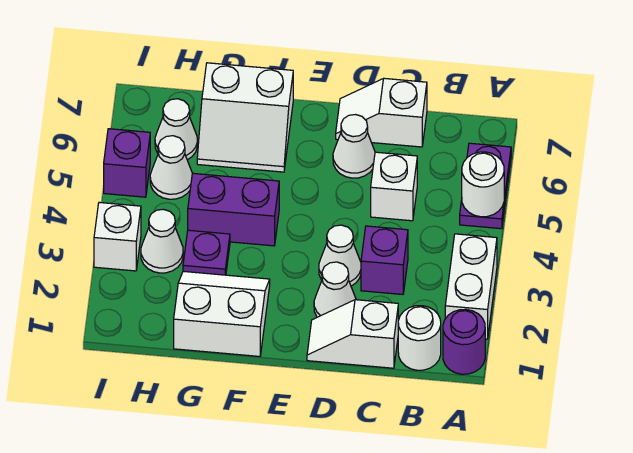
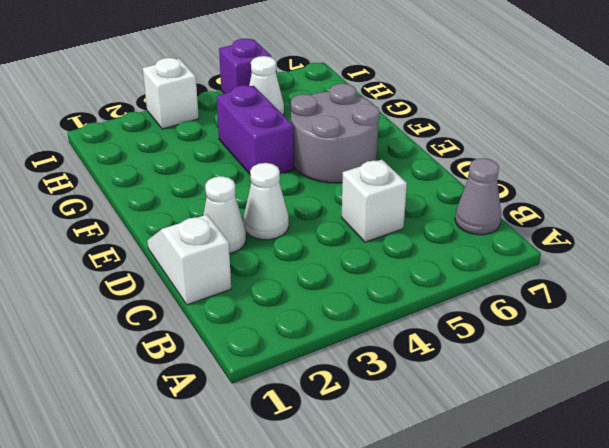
grey cone B7 level 1 -> none
grey round brick E5:F6 level 1 -> white slope F6:G7 level 1 top 7
none -> purple round brick A1 level 1
none -> white brick A2:A3 level 1
none -> purple plate A5:A6 level 1

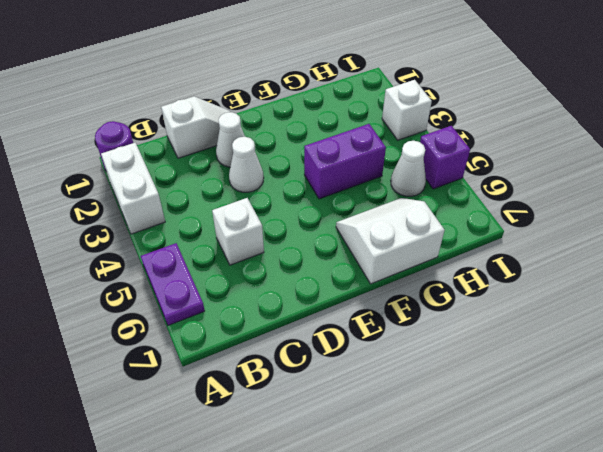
none -> white round brick B1 level 1
none -> purple brick C3 level 1
none -> white slope C7:D7 level 1 top C

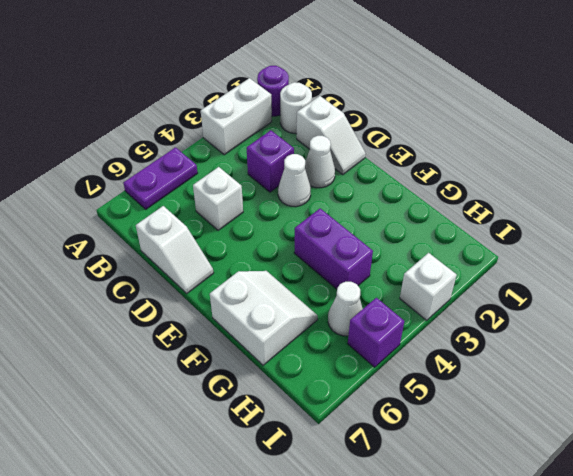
none -> white cone D6 level 1
none -> white slope F1:G2 level 1 top 1
none -> purple plate G3 level 1

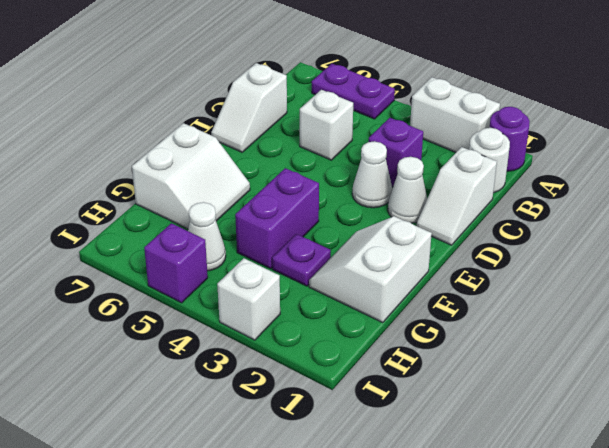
none -> white cone D6 level 1
none -> white cone H3 level 1
none -> white cone H6 level 1

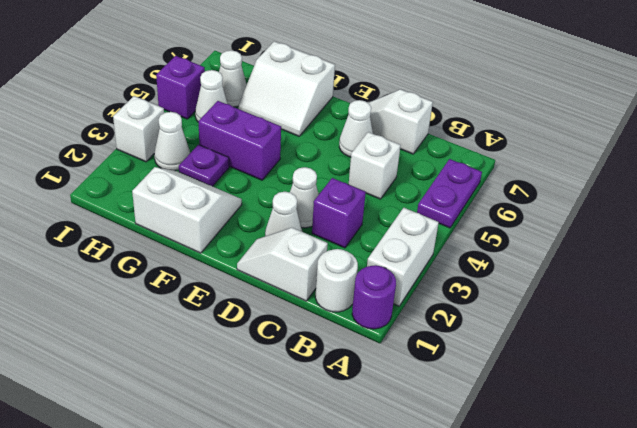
none -> white round brick A5 level 2

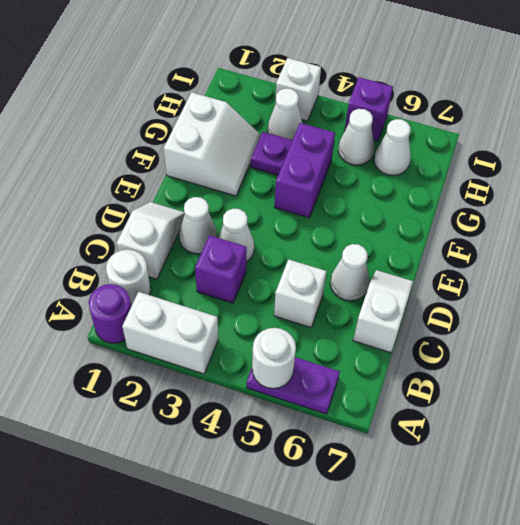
none -> white slope F6:G7 level 1 top 7

